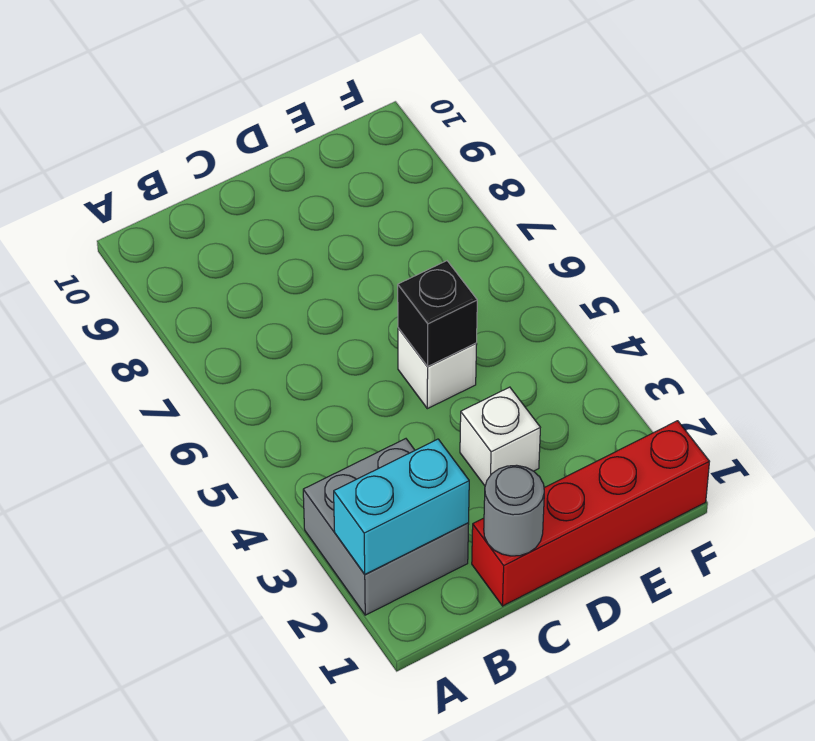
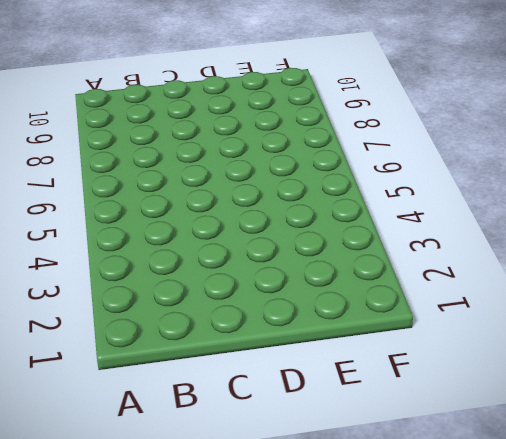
none -> grey brick A2:B3 level 1
none -> red brick C1:F1 level 1

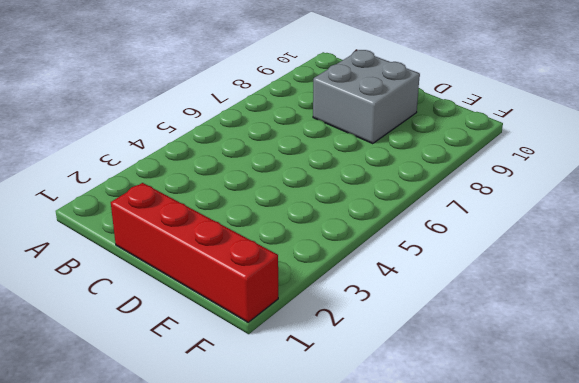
grey brick C8:D9 level 1 -> grey brick A2:B3 level 1
none -> white brick D3 level 1
none -> white brick D5 level 1

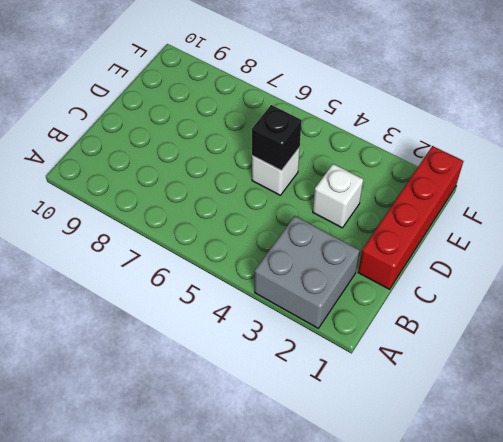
none -> cyan brick A2:B2 level 2
none -> grey round brick C1 level 2

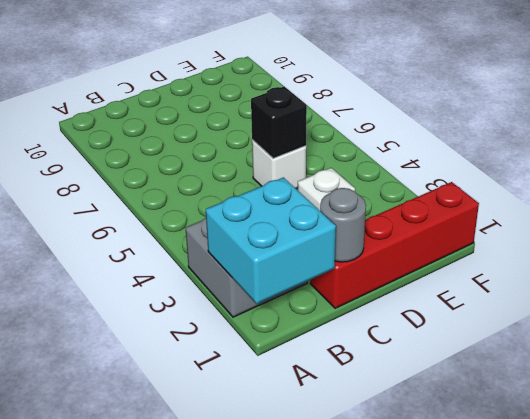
cyan brick A1:B2 level 2 -> cyan brick A2:B2 level 2

